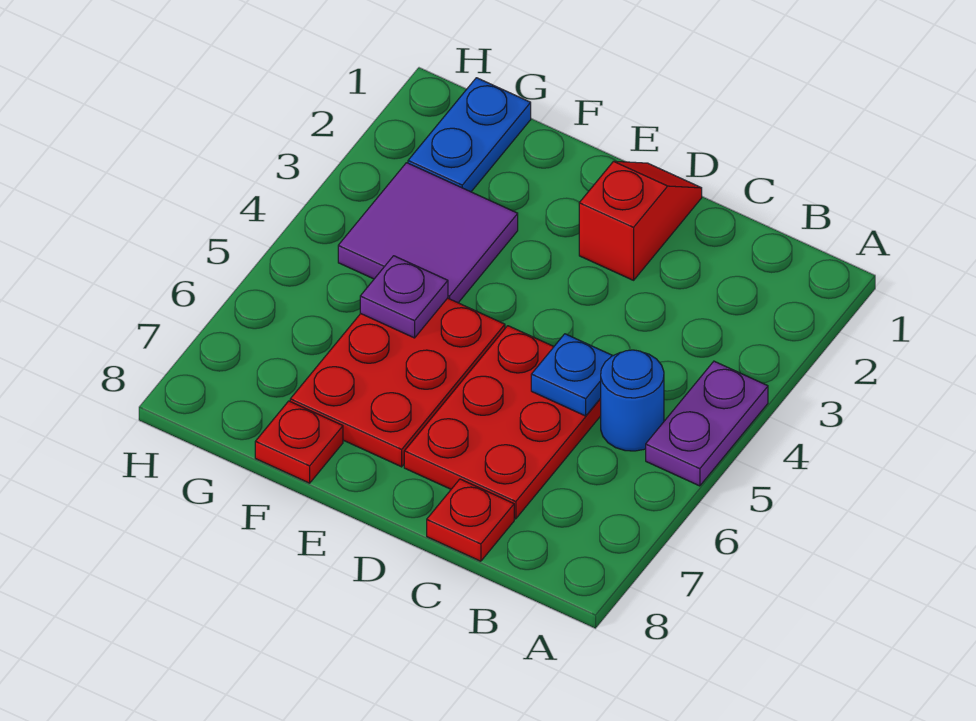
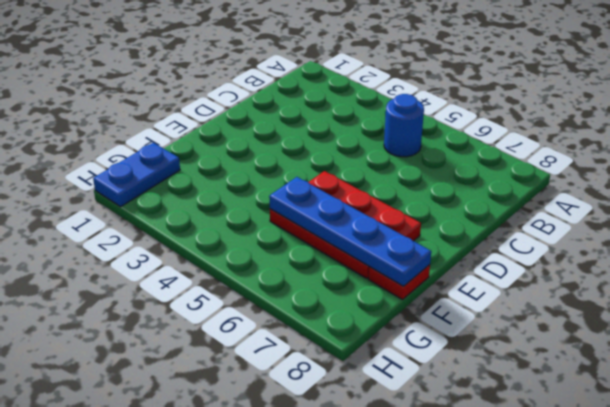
blue plate F5:F8 level 2 -> purple plate F5 level 2
blue plate G1:H1 level 1 -> blue plate G1:G2 level 1
none -> purple plate A4:A5 level 1
none -> red plate C5:D7 level 1

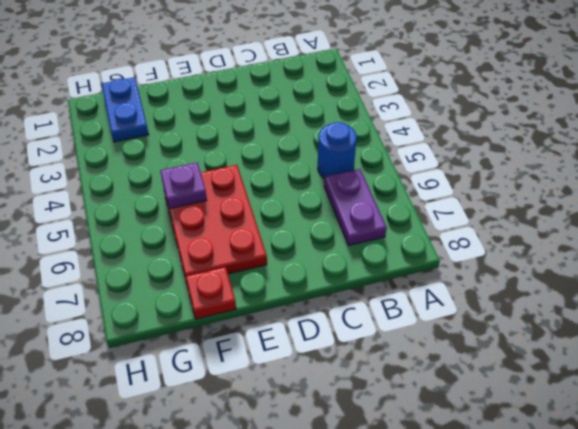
purple plate B6:B7 level 1 -> purple plate A4:A5 level 1
none -> red plate C5:D7 level 1
none -> red plate C8 level 1

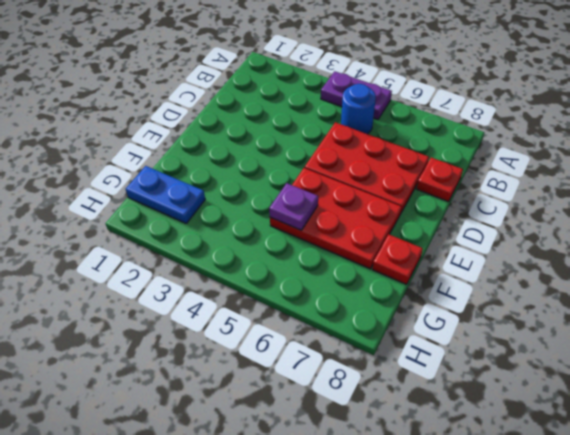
none -> red slope D1:D2 level 1 top 2
none -> purple tile F3:G4 level 1

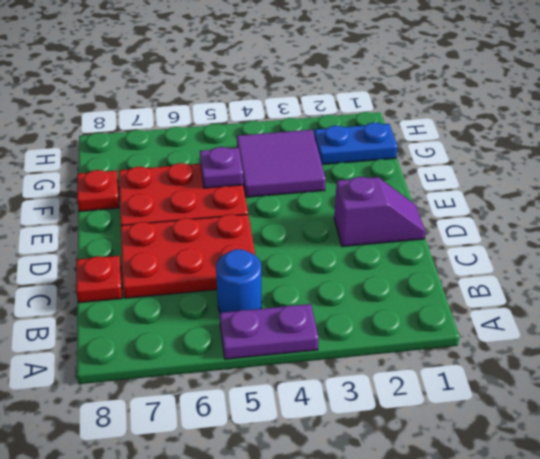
purple slope D1:D2 level 1 top 2 -> red slope D1:D2 level 1 top 2
none -> blue plate C5 level 2

